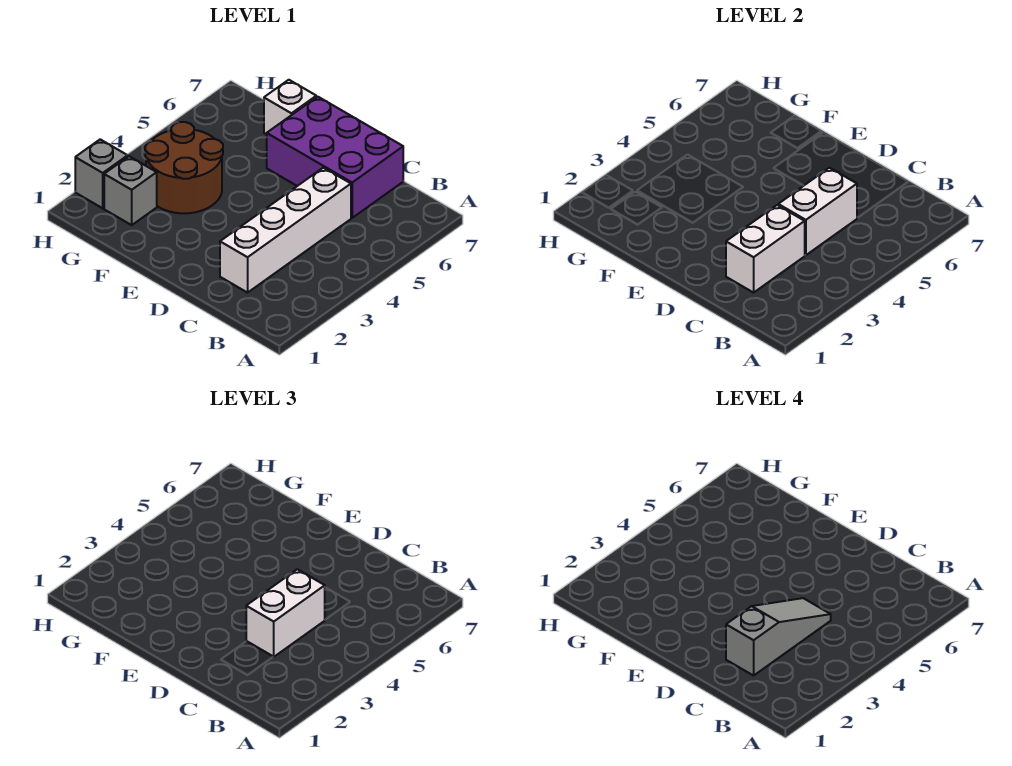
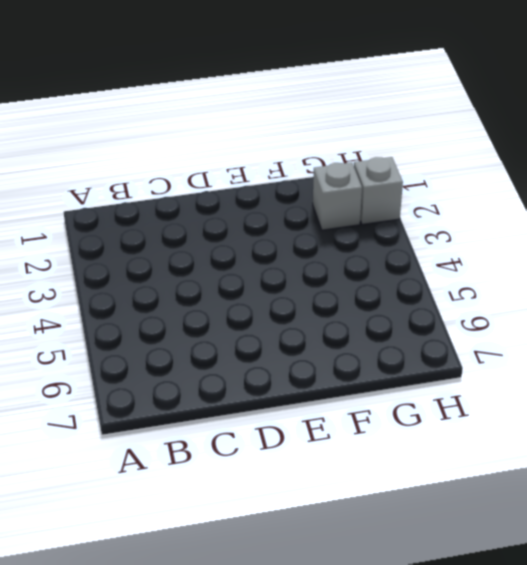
none -> white brick C2:C5 level 1
none -> purple brick C6:E7 level 1

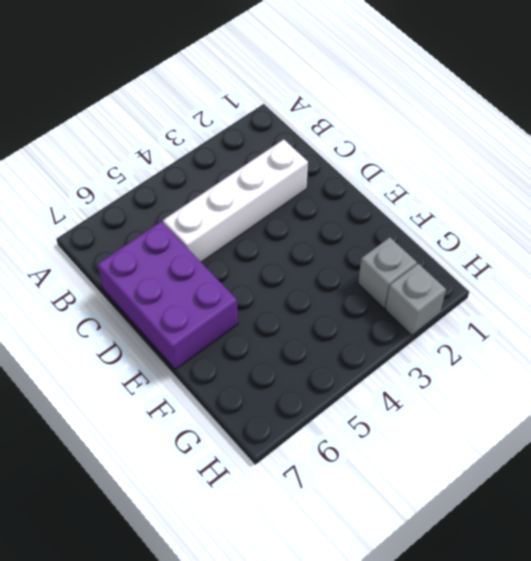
none -> brown round brick F3:G4 level 1
none -> white brick F7 level 1

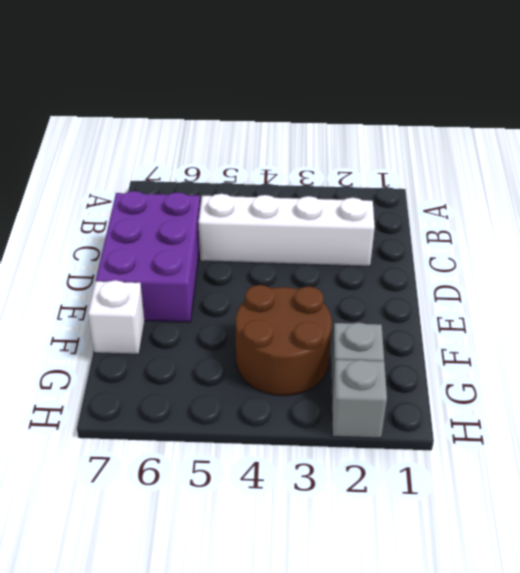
none -> white brick C2:C3 level 2
none -> white brick C4:C5 level 2

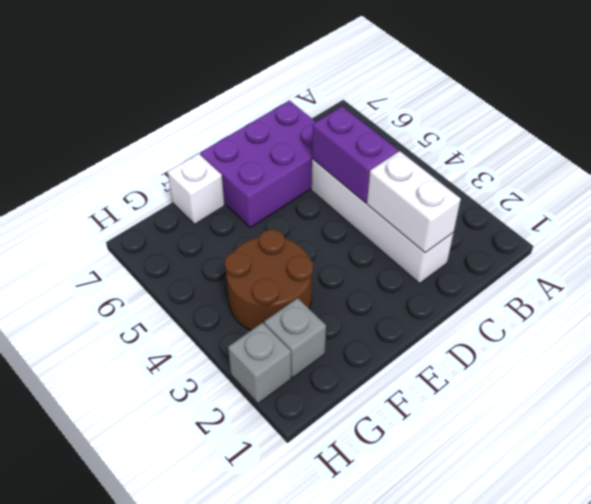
purple brick C4:C5 level 2 -> white brick C4:C5 level 2
none -> white brick C3:C4 level 3
none -> grey slope C2:C4 level 4 top 2

